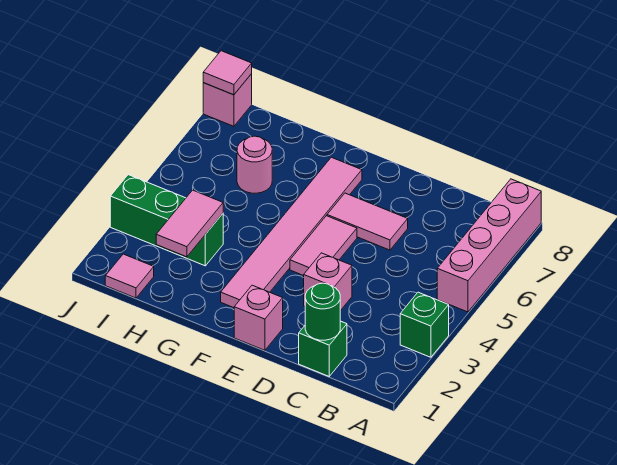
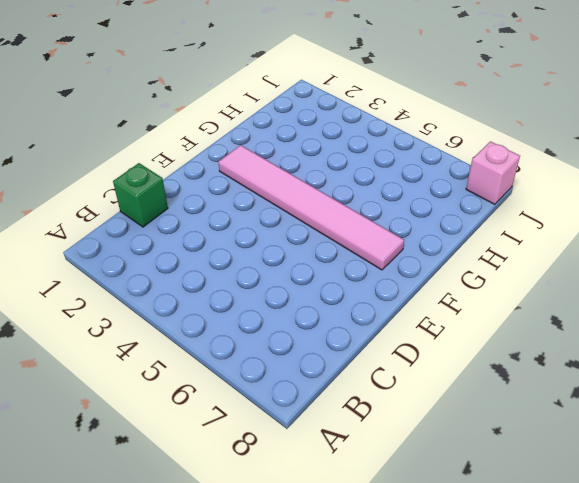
none -> green brick A3 level 1
none -> pink brick A5:A8 level 1
none -> pink brick D3 level 1

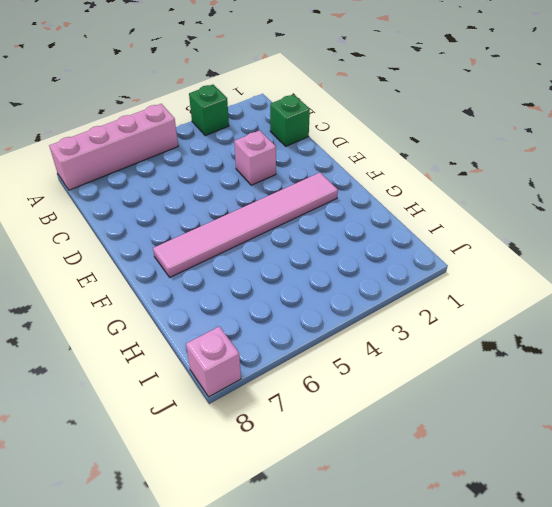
none -> pink tile D6:E6 level 1
none -> pink brick E1 level 1
none -> pink tile E4:E5 level 1

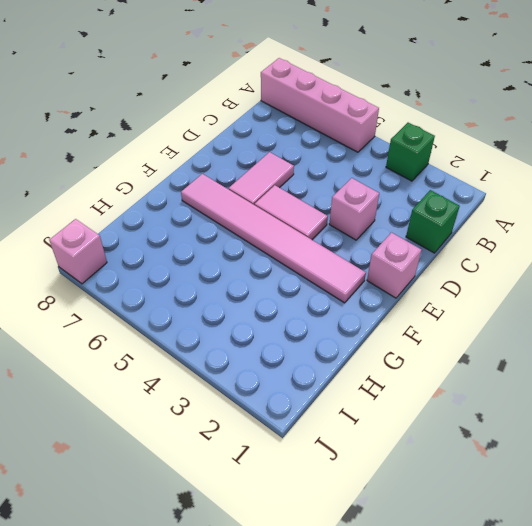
none -> green brick H3:J3 level 1
none -> pink round brick H6 level 1
none -> pink tile I1 level 1

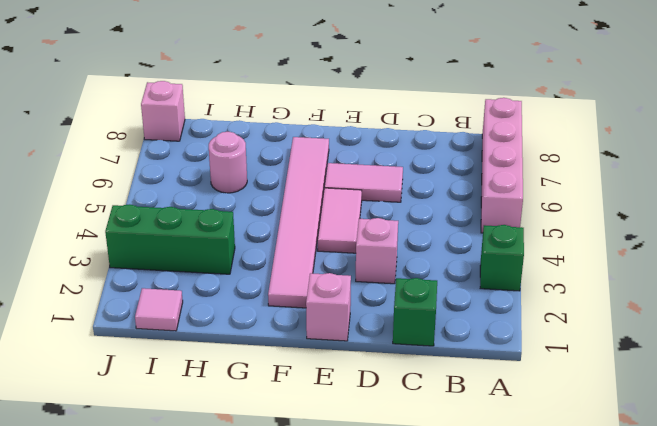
none -> green round brick C1 level 2
none -> pink tile H2:H3 level 2
none -> pink tile J8 level 2

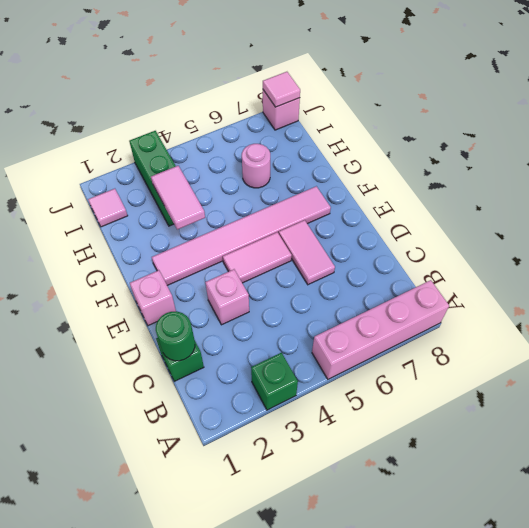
pink tile G3:H3 level 2 -> pink tile H2:H3 level 2

